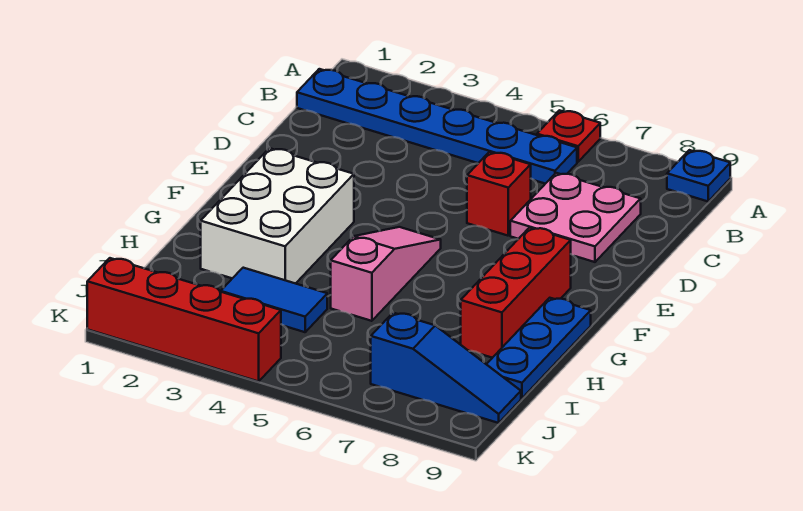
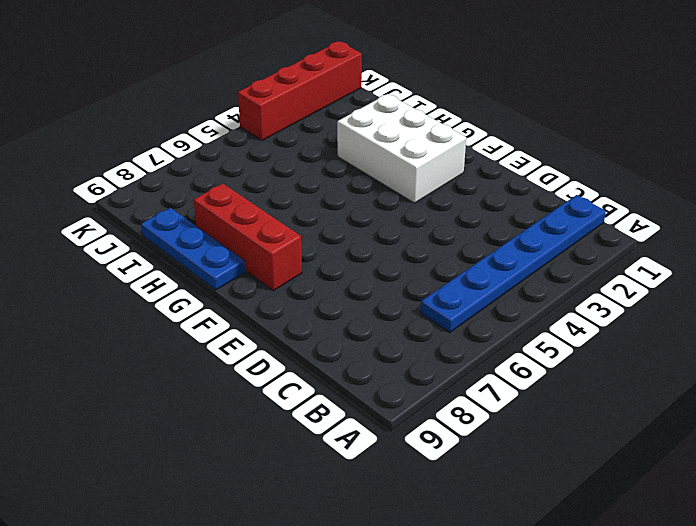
none -> red plate A6 level 1
none -> blue plate A9 level 1
none -> pink plate C7:D8 level 1

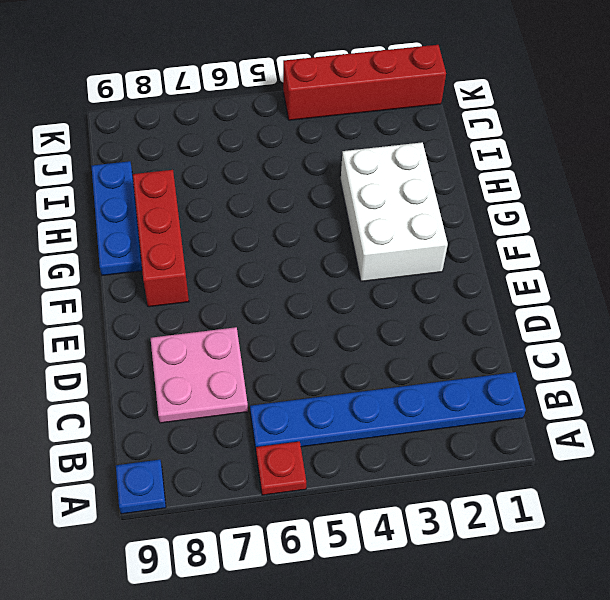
none -> red brick D6 level 1
none -> pink slope F5:H5 level 1 top H
none -> blue tile I3:I4 level 1

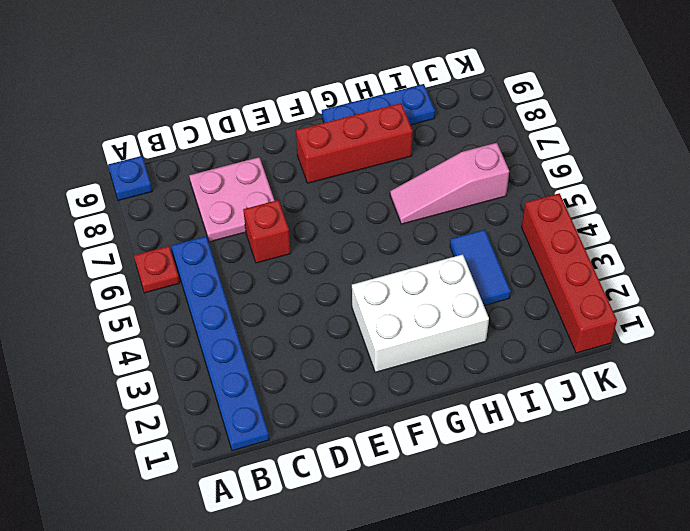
pink slope H6:J6 level 1 top J -> pink slope F5:H5 level 1 top H
none -> blue slope J7:J9 level 1 top 7

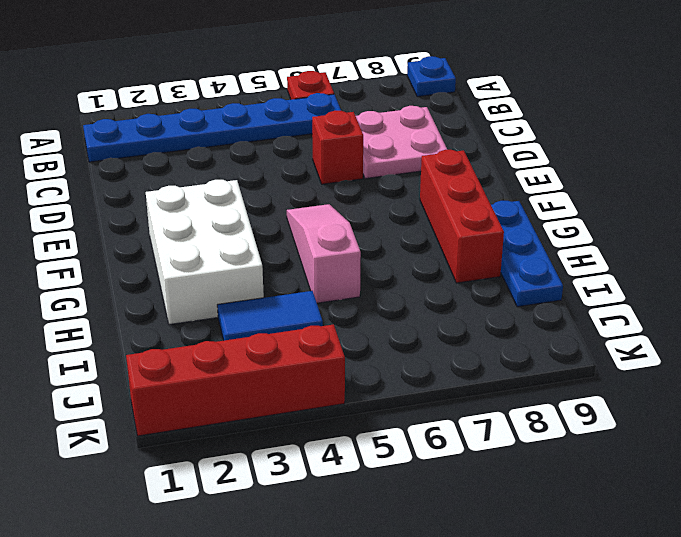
none -> blue slope J7:J9 level 1 top 7

